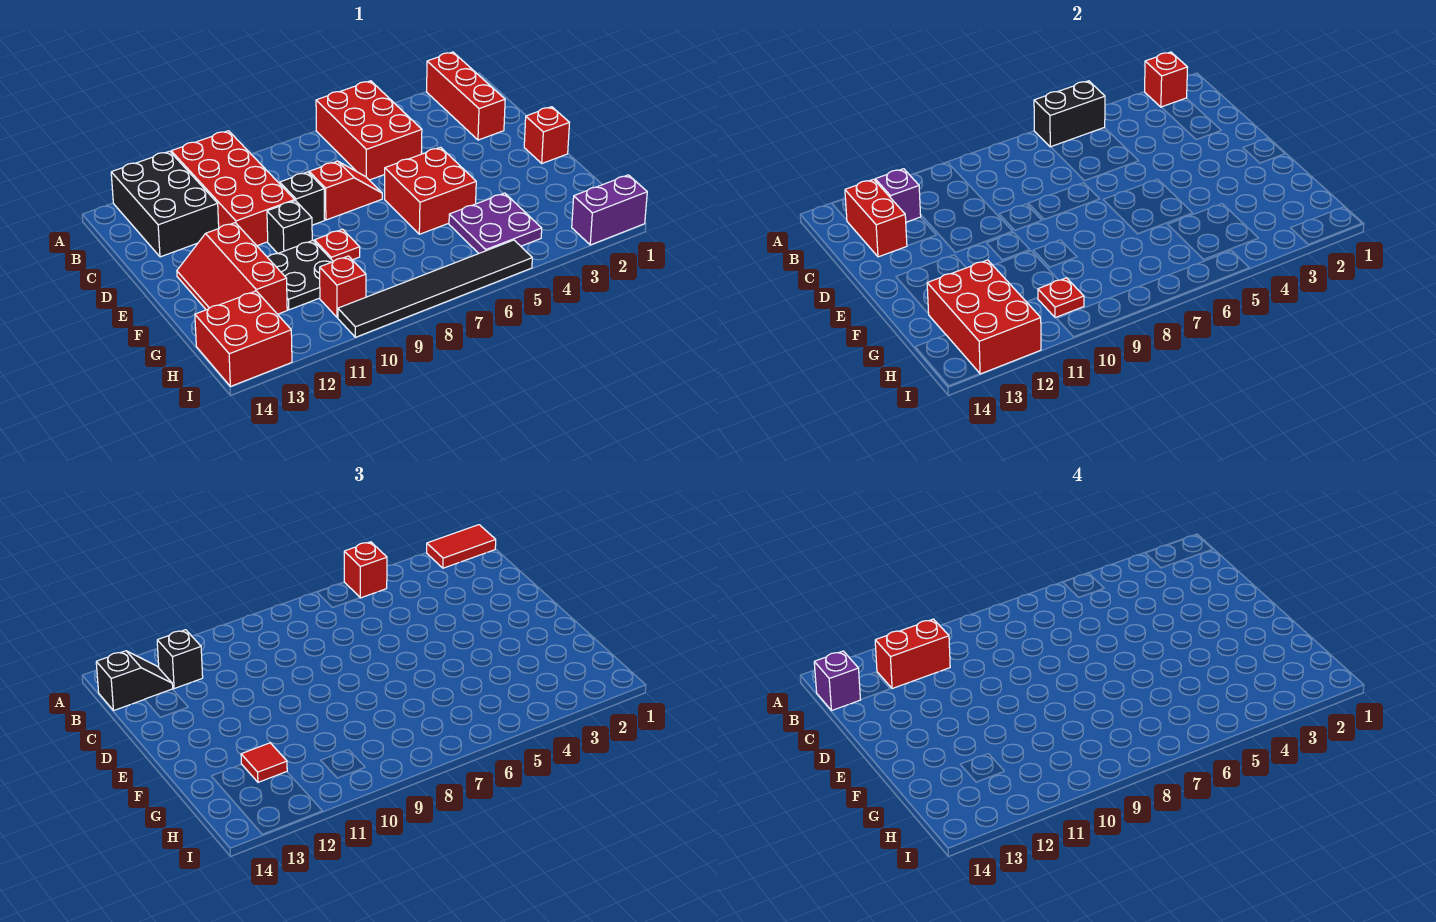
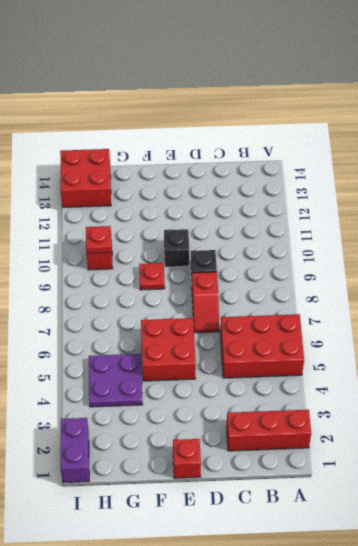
none -> red brick A10:D11 level 1
none -> black brick A12:C13 level 1
none -> red slope E12:G13 level 1 top 12
none -> black plate F10:G11 level 1

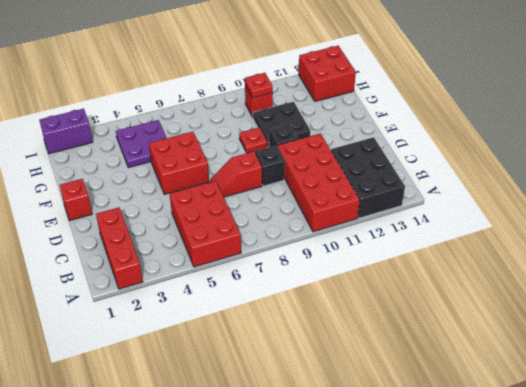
none -> red slope E12:G13 level 1 top 12
none -> black tile I5:I10 level 1
none -> red brick A2 level 2
none -> black brick A5:A6 level 2

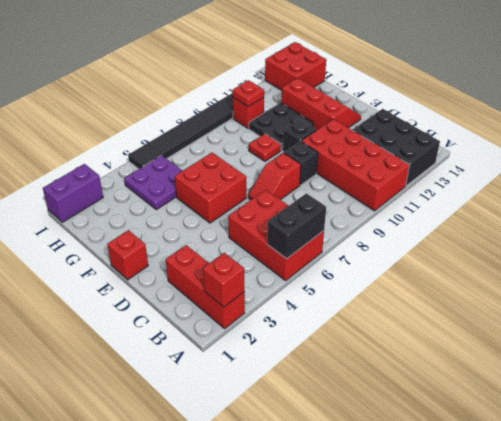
none -> purple brick B12 level 2
none -> red brick B13:C13 level 2
none -> red brick G12:I13 level 2
none -> red tile A1:A2 level 3

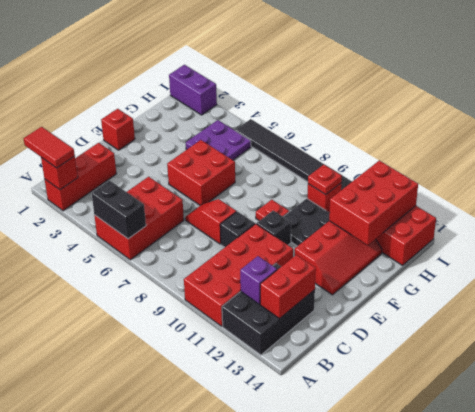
none -> red brick A5 level 3
none -> black brick B12 level 3
none -> black slope B13:B14 level 3 top 14
none -> red tile G12 level 3

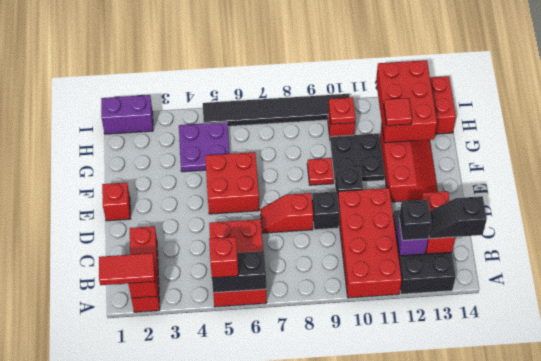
none -> red brick B11:B12 level 4
none -> purple brick B14 level 4

